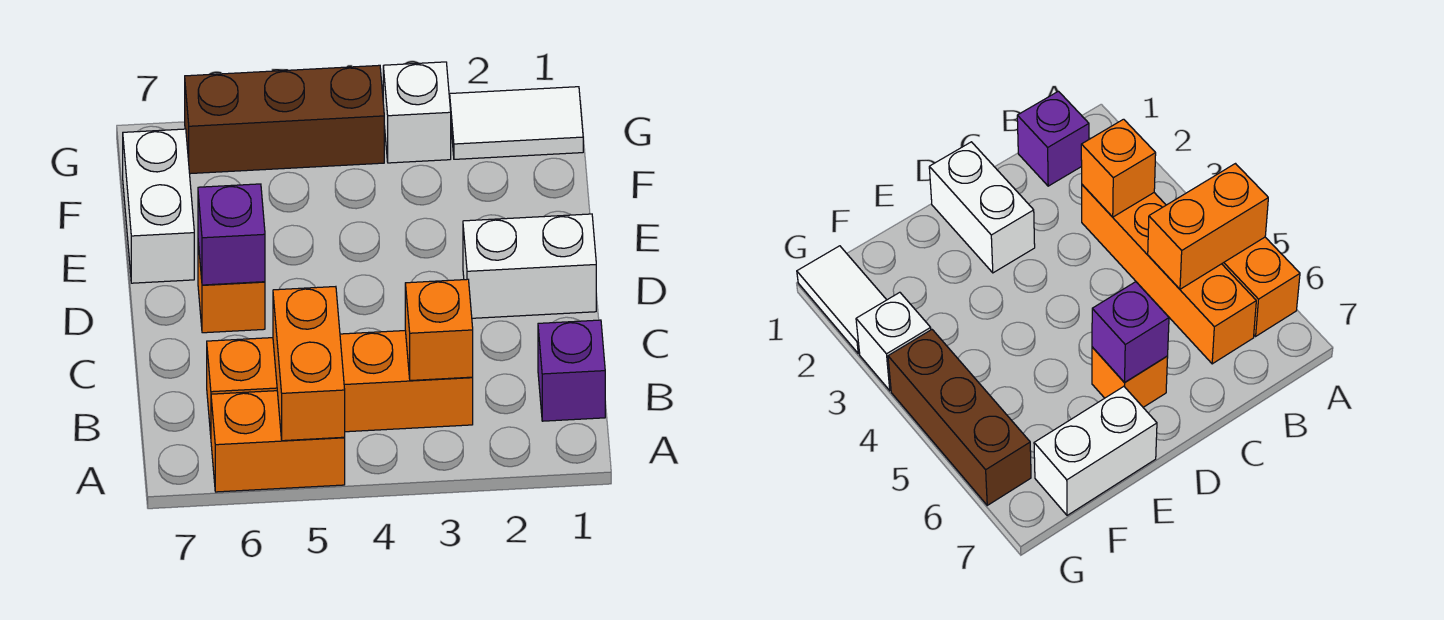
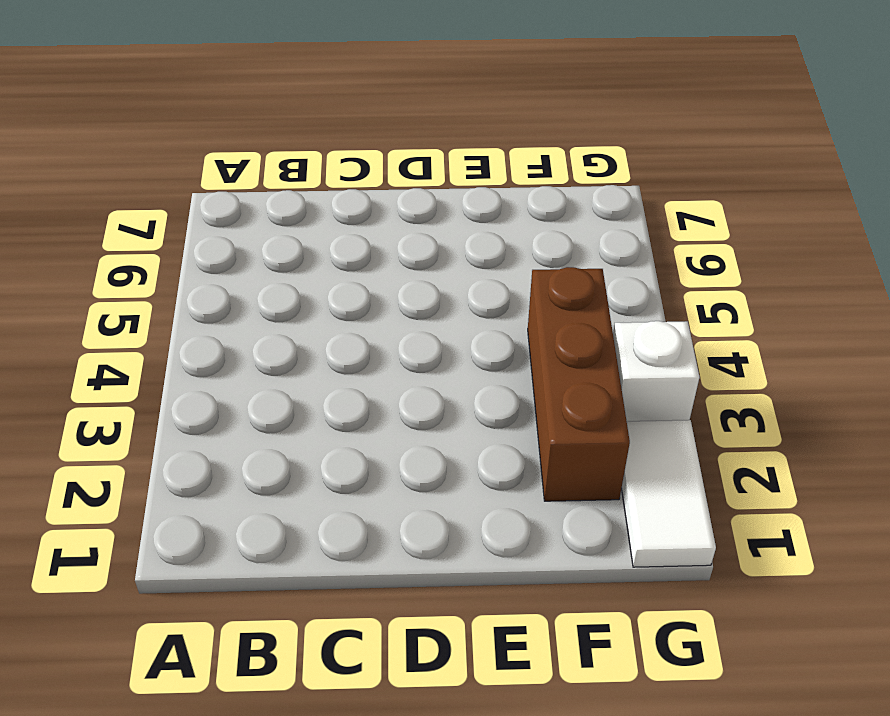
brown brick F2:F4 level 1 -> brown brick G4:G6 level 1
none -> orange brick A5:A6 level 1
none -> purple brick B1 level 1
none -> orange brick B3:B6 level 1

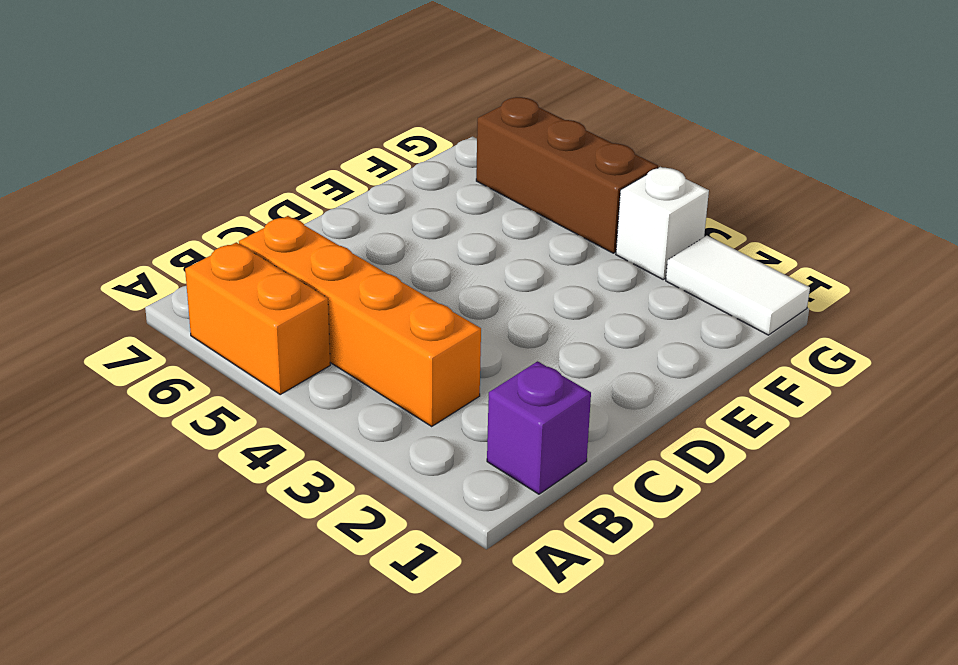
none -> white brick D1:D2 level 1
none -> orange brick D6 level 1
none -> white brick E7:F7 level 1

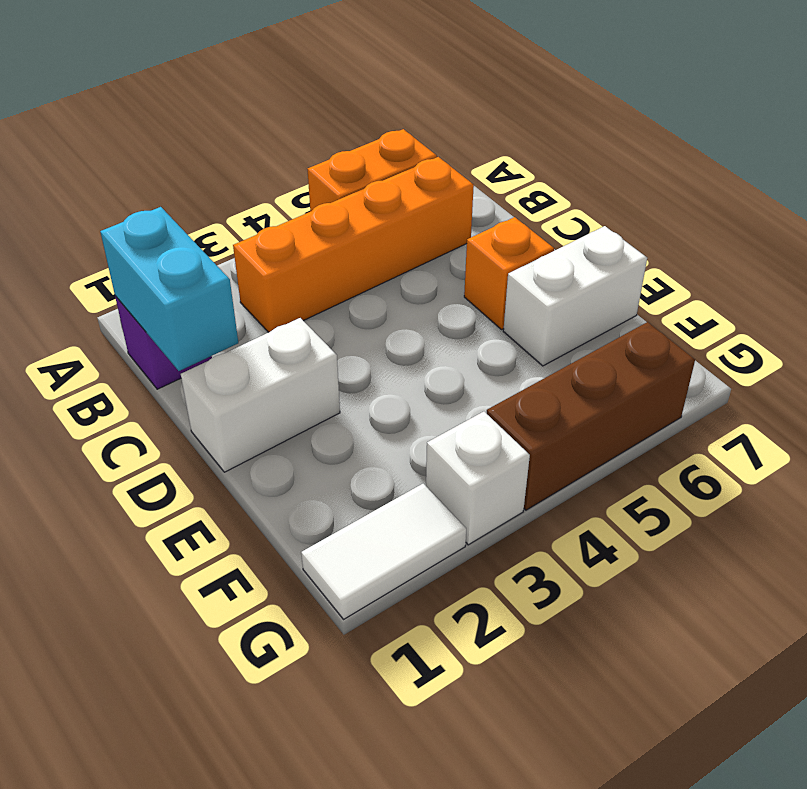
cyan brick B1:C1 level 2 -> none
white brick E6:E7 level 1 -> white brick E7:F7 level 1
none -> orange brick A5:B5 level 2
none -> orange brick B3 level 2
none -> purple brick D6 level 2

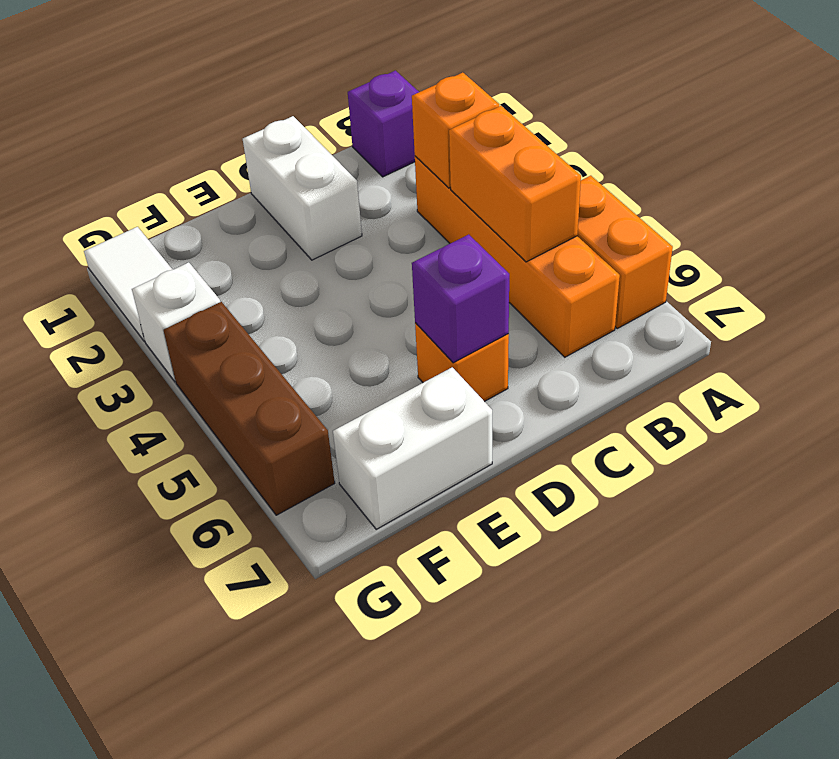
orange brick B4:B5 level 2 -> orange brick A5:B5 level 2

